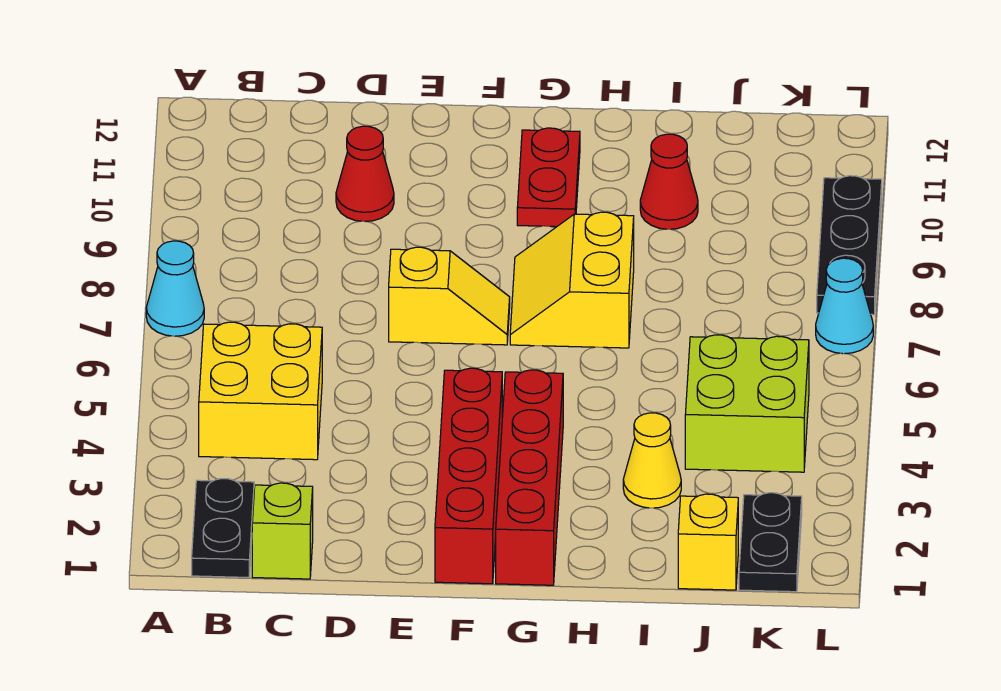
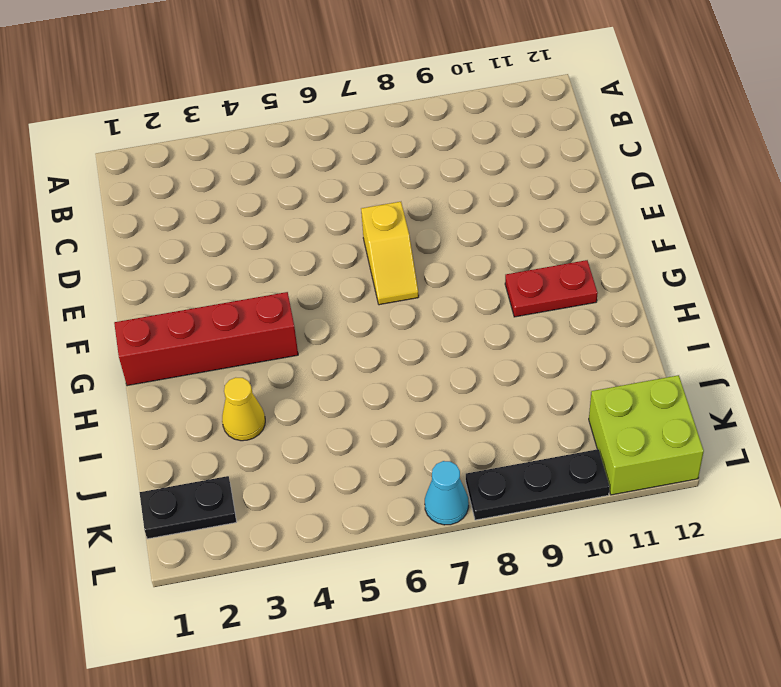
lime brick K11:L12 level 1 -> lime brick J4:K5 level 1
none -> cyan cone A7 level 1
none -> black plate B1:B2 level 1
none -> yellow brick B4:C5 level 1

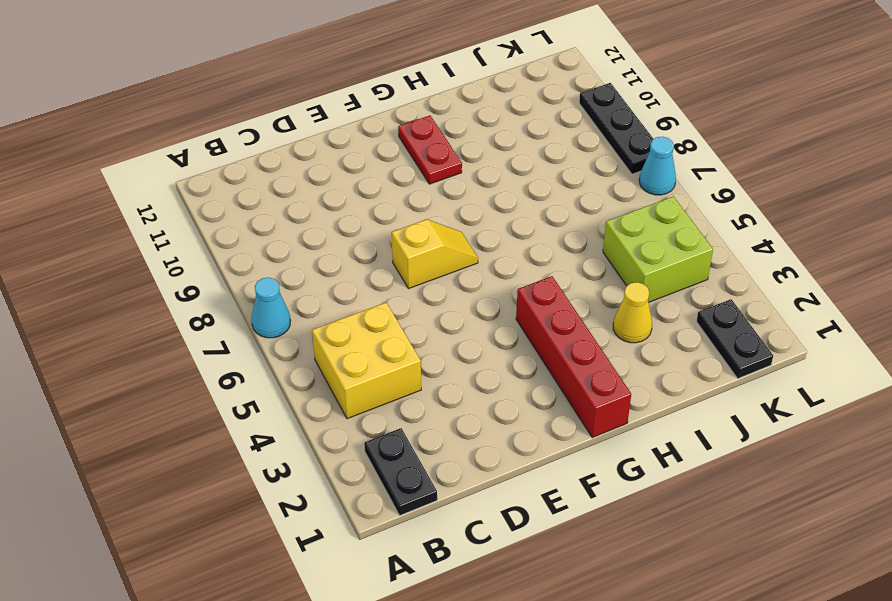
none -> lime brick C1 level 1
none -> red cone D10 level 1
none -> red brick F1:F4 level 1

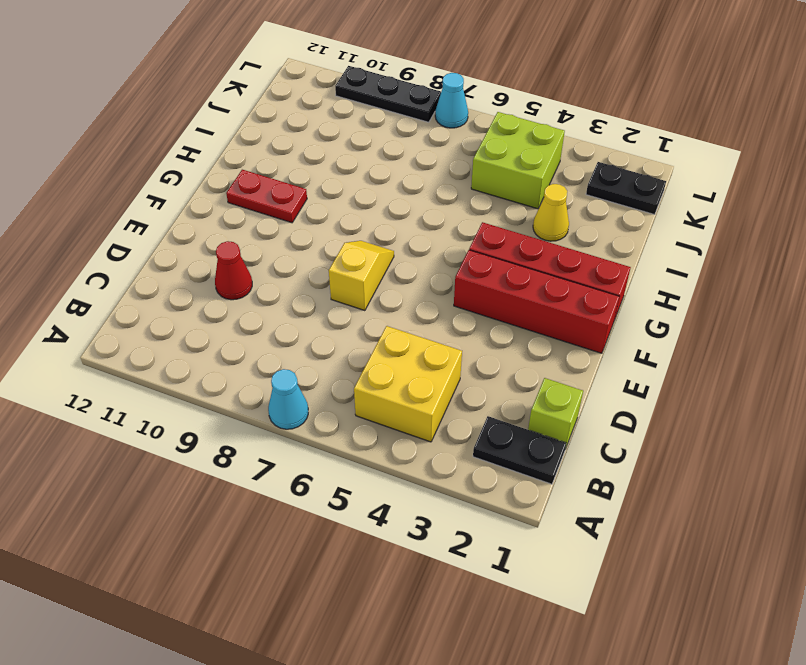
none -> yellow slope G7:H8 level 1 top H
none -> red cone I10 level 1
none -> yellow brick J1 level 1

